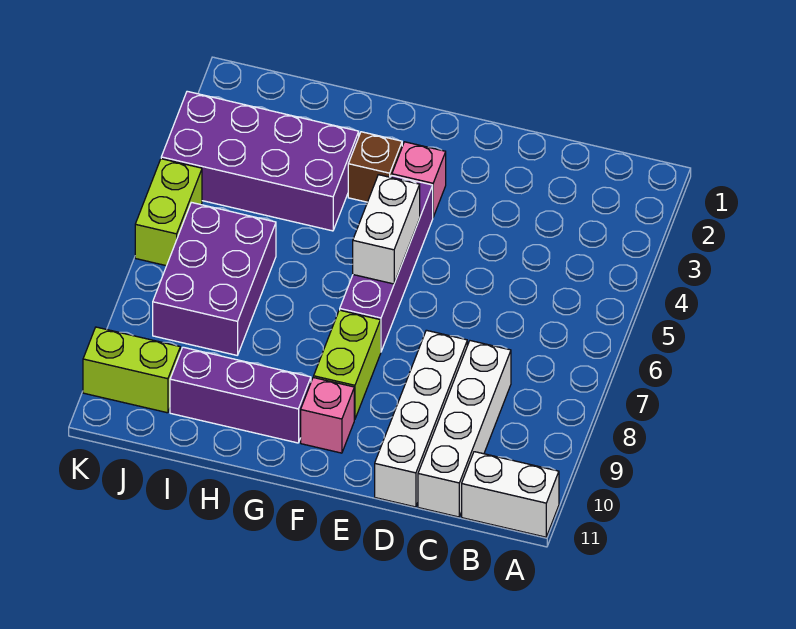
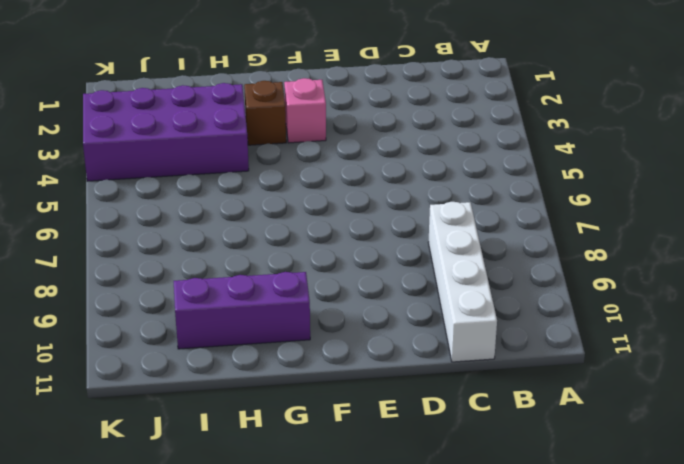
none -> white brick A11:B11 level 1
none -> white brick D8:D11 level 1
none -> purple brick F4:F7 level 1

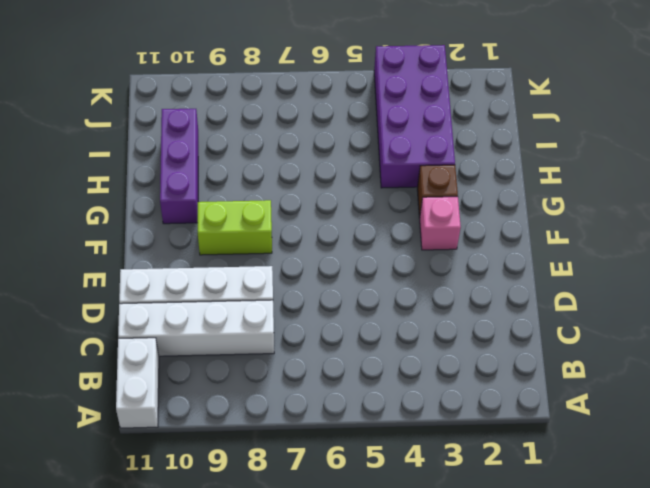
none -> purple brick F4:F7 level 1
none -> pink brick F10 level 1
none -> purple brick I6:J8 level 1

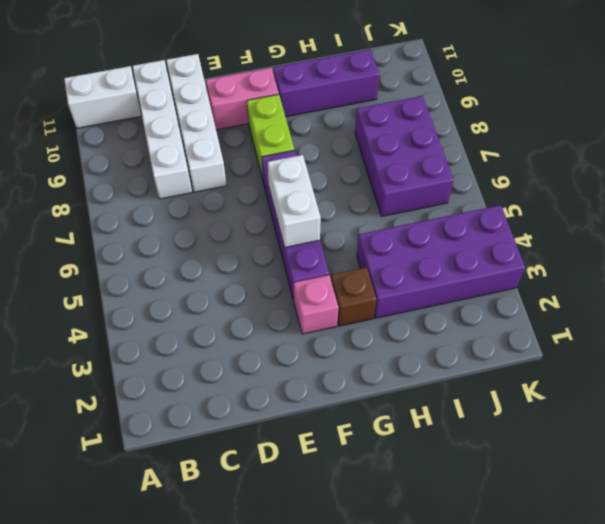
pink brick E10:F10 level 1 -> pink brick F10 level 1
none -> lime brick J10:K10 level 1
none -> lime brick K5:K6 level 1

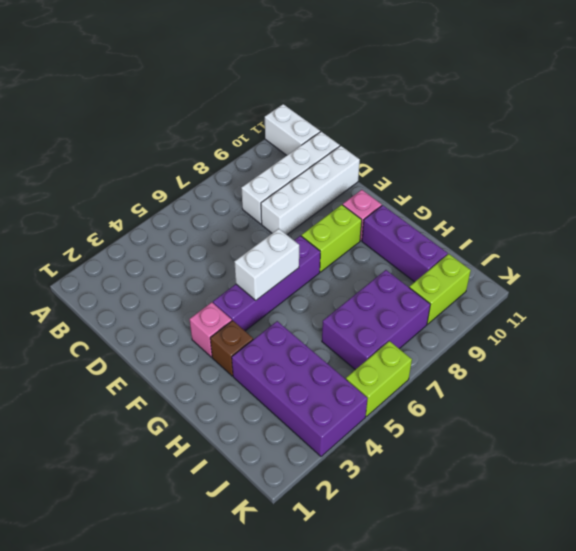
lime brick J9:J10 level 1 -> lime brick J10:K10 level 1

